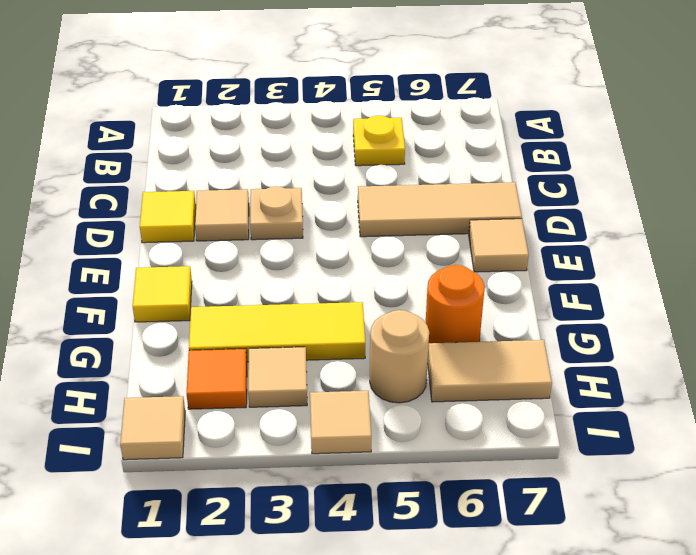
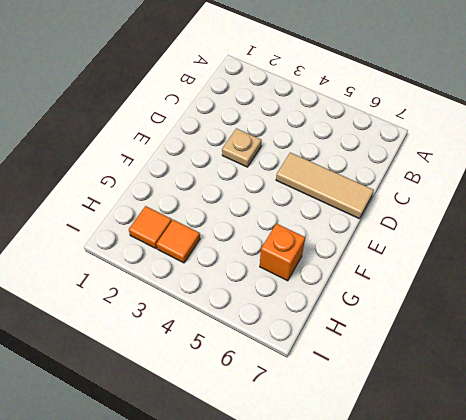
orange brick G6 level 1 -> orange round brick G6 level 1
orange tile H3 level 1 -> tan tile H3 level 1
none -> yellow plate B5 level 1
none -> yellow tile D1 level 1
none -> tan tile D2 level 1

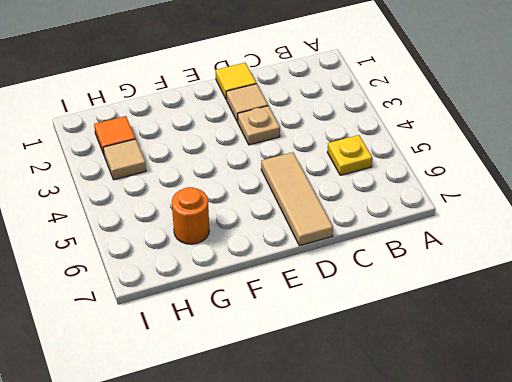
none -> tan tile E7 level 1
none -> yellow tile F1 level 1
none -> yellow tile G2:G4 level 1

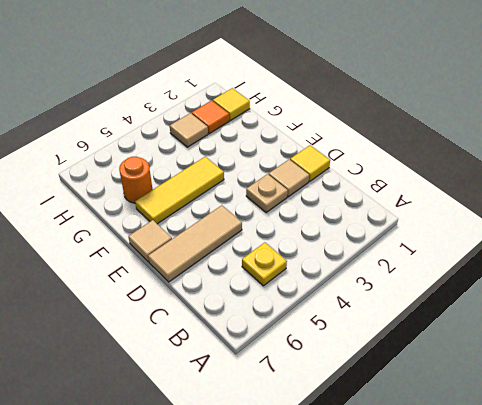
yellow tile F4:F6 level 1 -> yellow tile G2:G4 level 1
yellow tile H1 level 1 -> yellow tile F1 level 1
none -> tan round brick H5 level 1
none -> tan tile H6:H7 level 1
none -> tan tile I1 level 1

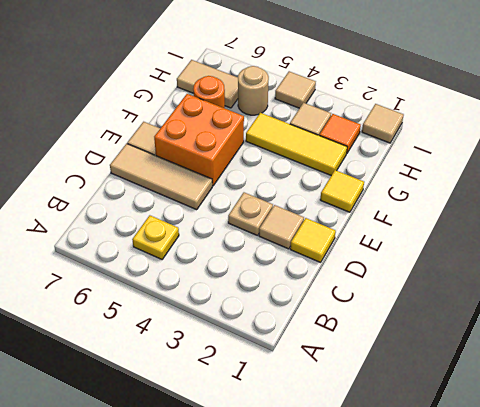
orange brick E5:F6 level 1 -> none

